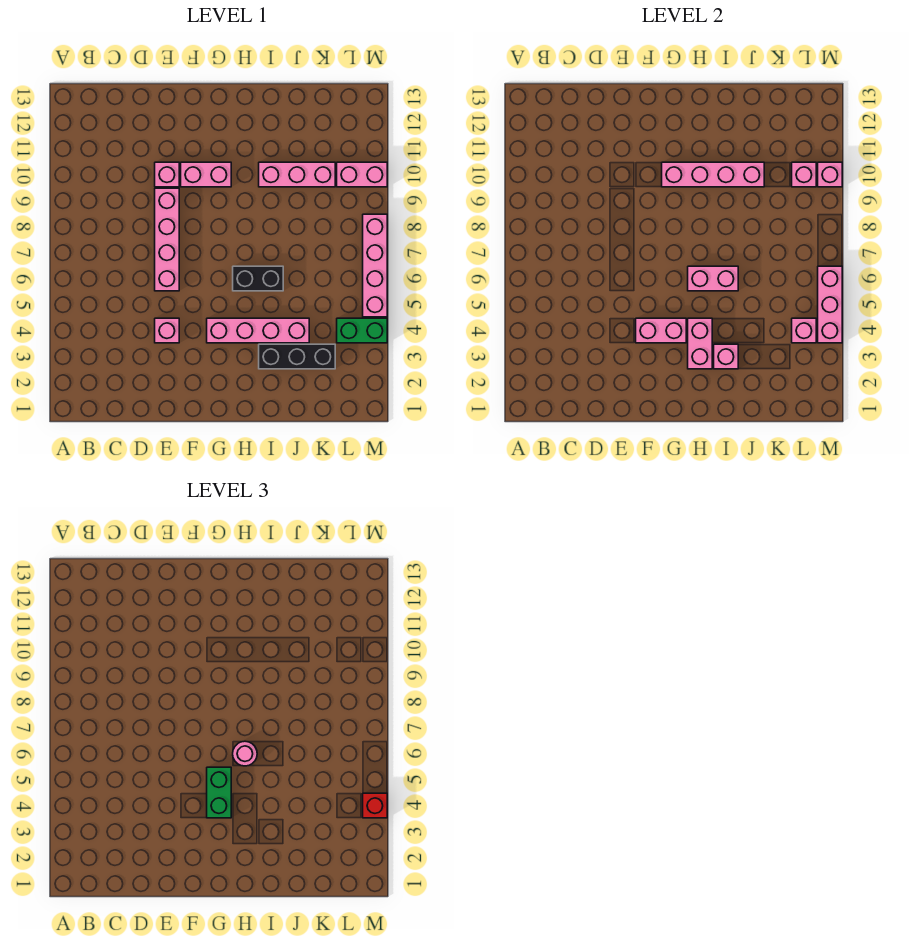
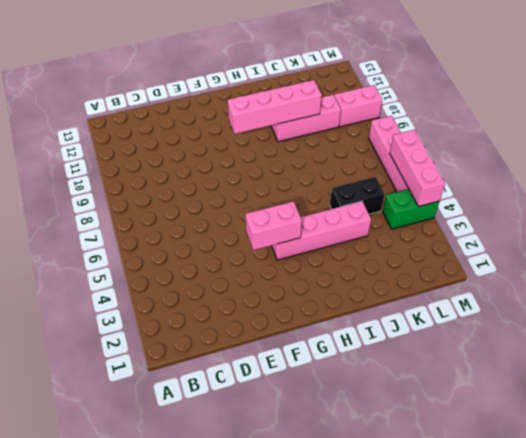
black brick J5:K5 level 1 -> black brick H6:I6 level 1
none -> pink brick E4 level 1
none -> pink brick E6:E9 level 1
none -> pink brick E10 level 1

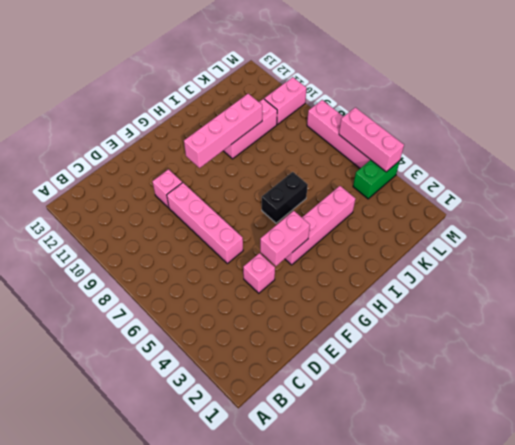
none -> pink brick F10:G10 level 1
none -> black brick I3:K3 level 1
none -> pink brick H3:H4 level 2

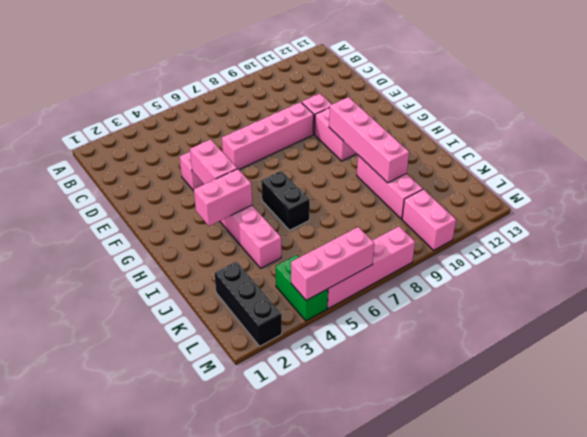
black brick K2:M2 level 1 -> black brick I3:K3 level 1
none -> pink brick H6:I6 level 2
none -> pink brick I3 level 2
none -> pink brick L4 level 2

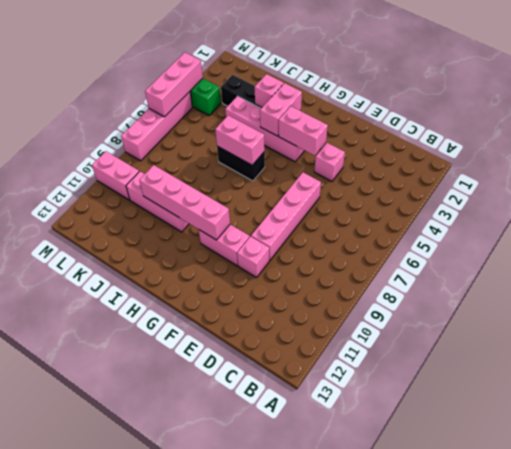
none -> pink brick L4 level 2
none -> pink brick L10 level 2
none -> pink brick M10 level 2

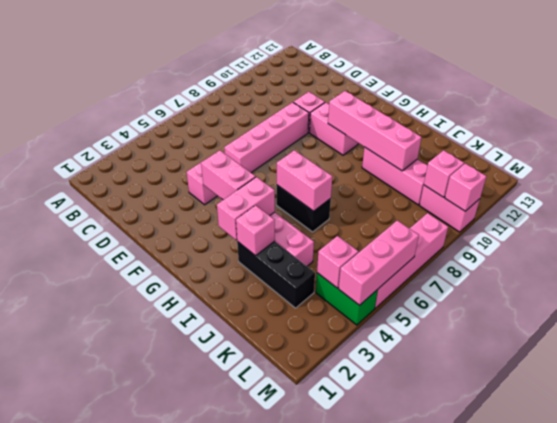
none -> green brick G4:G5 level 3
none -> pink round brick H6 level 3
none -> red brick M4 level 3

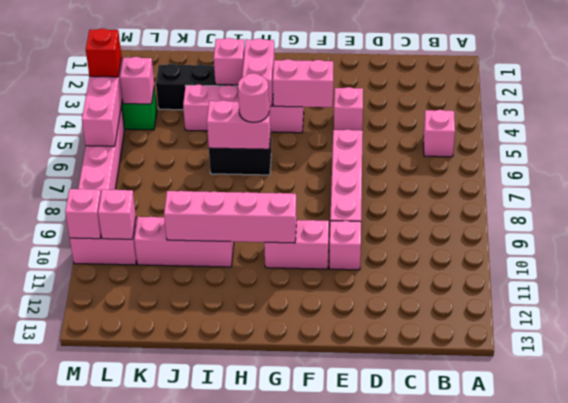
pink brick B5 level 1 -> none
none -> green brick G4:G5 level 3

